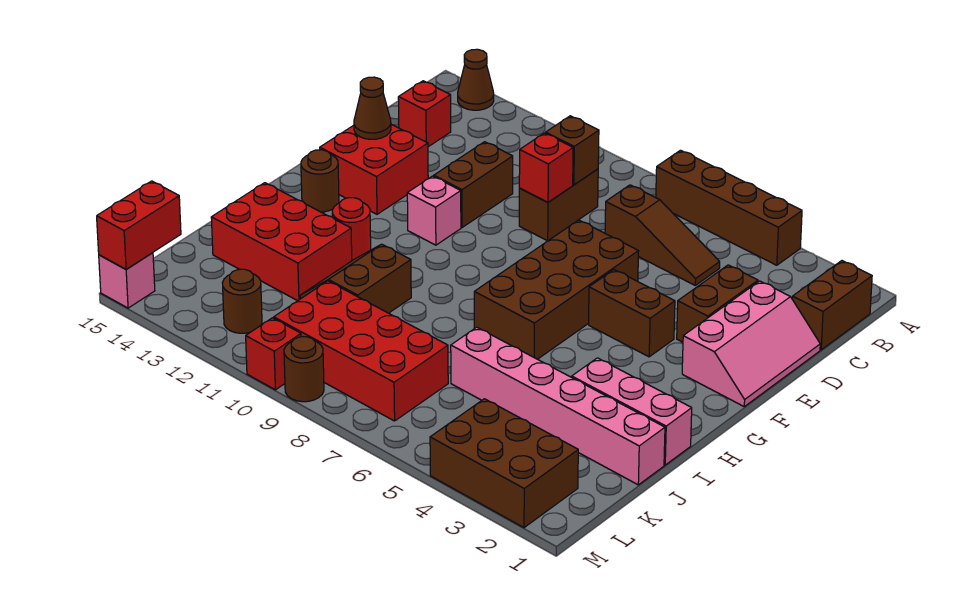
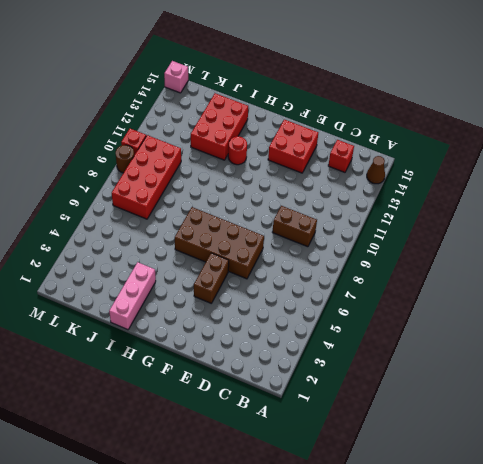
none -> brown brick A4:A7 level 1
none -> brown brick B1:C1 level 1
none -> brown slope C5:C7 level 1 top 7

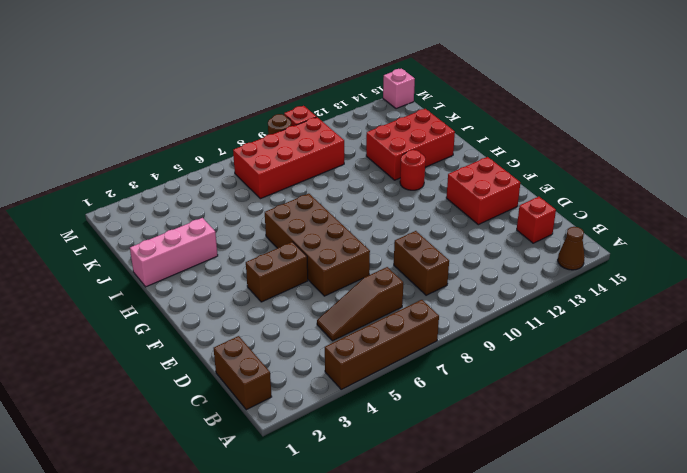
none -> pink slope D1:F2 level 1 top 2
none -> brown brick D3:E3 level 1
none -> brown brick D11:E11 level 1

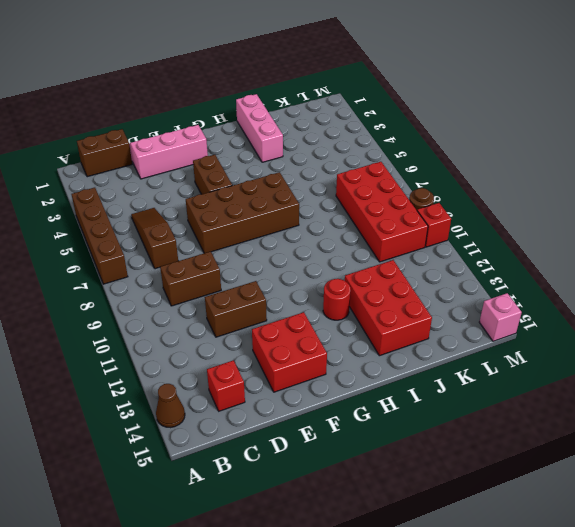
none -> brown brick D3:E3 level 1
none -> pink brick F11 level 1
none -> brown round brick G14 level 1

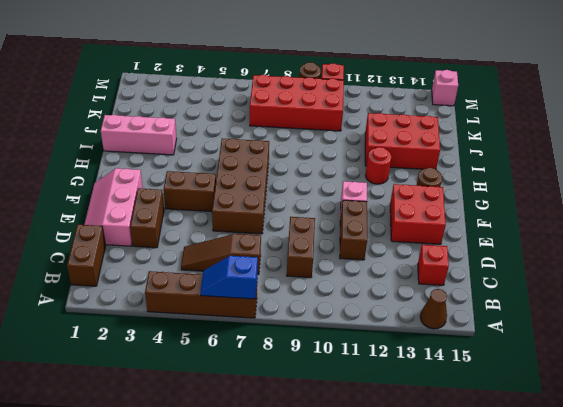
blue slope A6:A7 level 2 top 7 -> none
none -> brown slope I10:J11 level 1 top 10
none -> pink brick J1:J6 level 1
none -> brown brick L2:M4 level 1

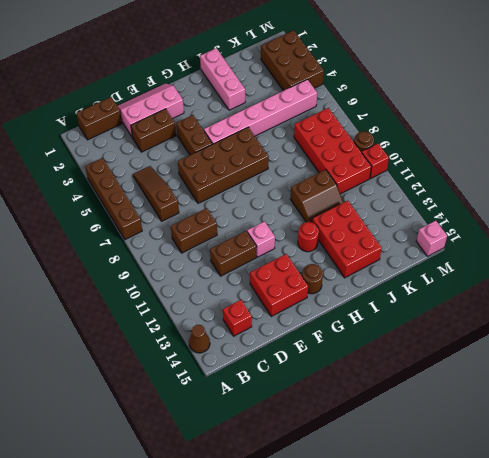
pink brick G5:L5 level 1 -> pink brick J1:J6 level 1
none -> brown round brick L12 level 1
none -> brown brick C9 level 2
none -> red brick D9 level 2

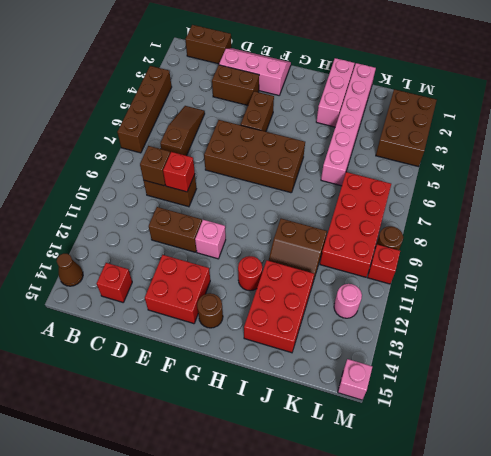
pink round brick L12 level 1 -> brown round brick L12 level 1
none -> brown cone E14 level 2
none -> red brick L15:M15 level 2

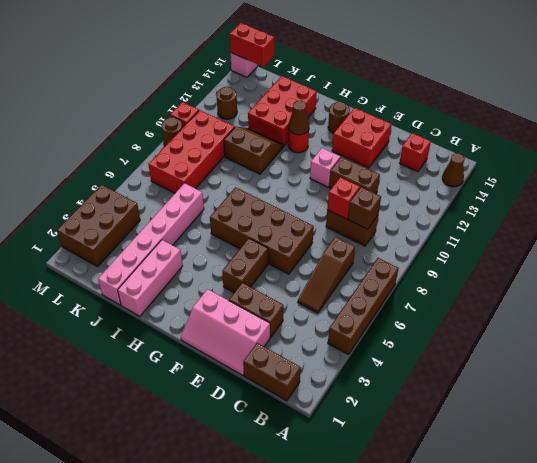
brown cone H12 level 2 -> brown cone E14 level 2

